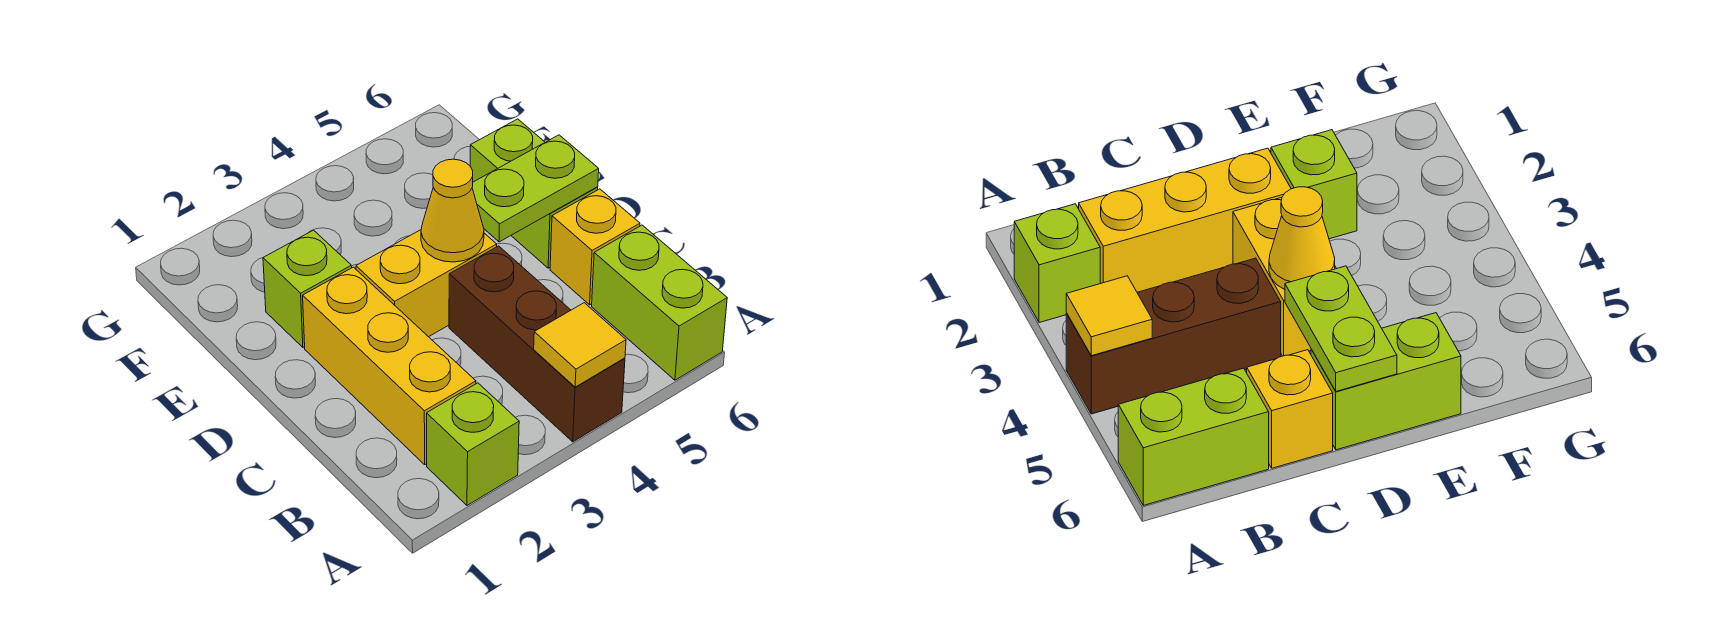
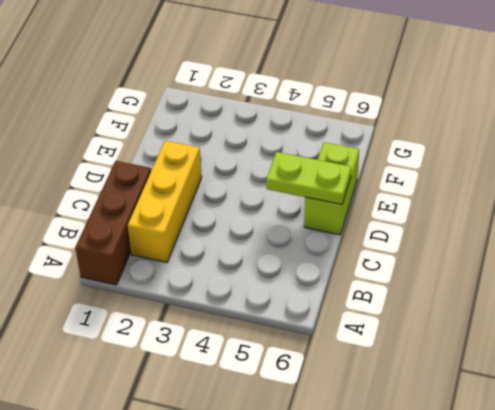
brown brick A1:C1 level 1 -> brown brick A4:C4 level 1
none -> lime brick A2 level 1
none -> lime brick A6:B6 level 1

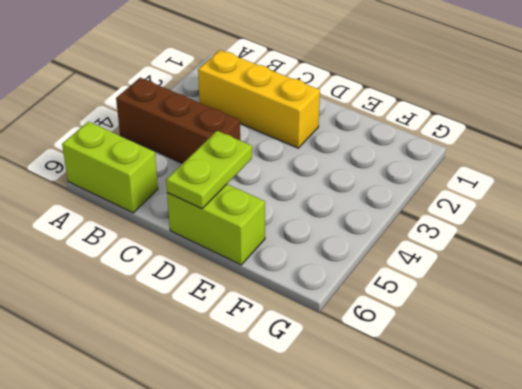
none -> lime brick A2 level 1
none -> yellow brick C6 level 1

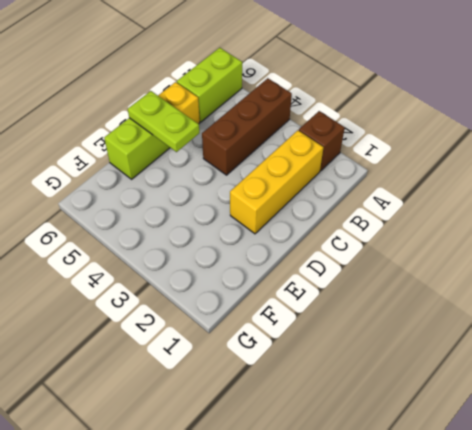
brown brick A2 level 1 -> lime brick A2 level 1
none -> yellow brick D3:D4 level 1
none -> lime brick E2 level 1

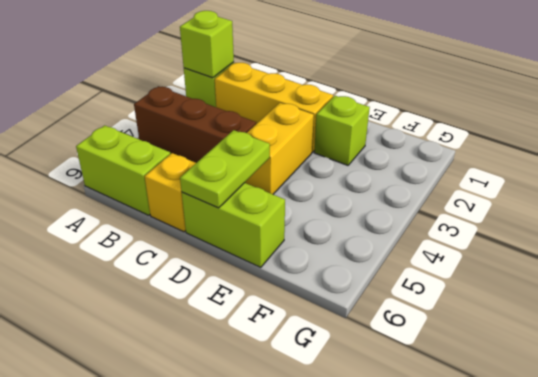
lime brick A2 level 2 -> none
none -> yellow tile A4 level 2
none -> yellow cone D4 level 2

